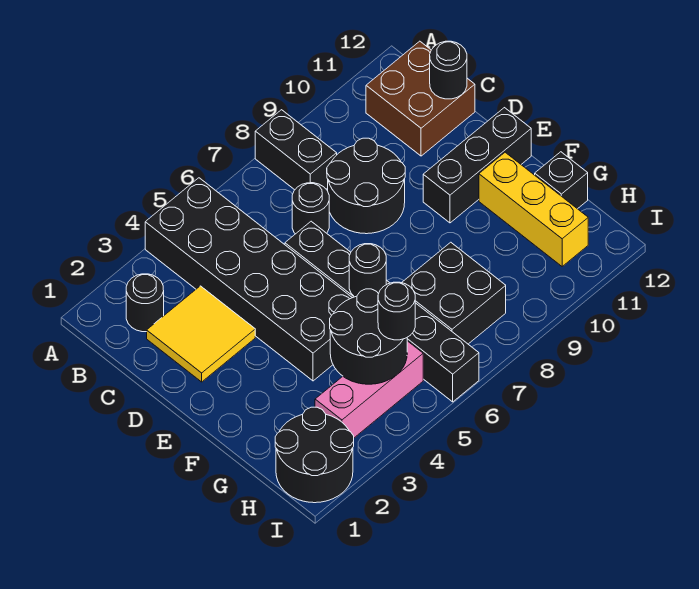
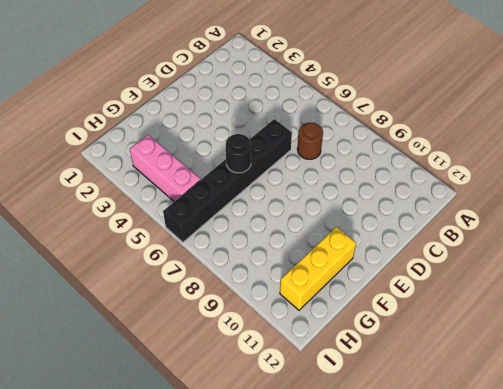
brown round brick C7 level 1 -> black round brick C7 level 1
none -> black brick A4:F5 level 1
none -> black brick A8:B8 level 1
none -> black round brick B2 level 1

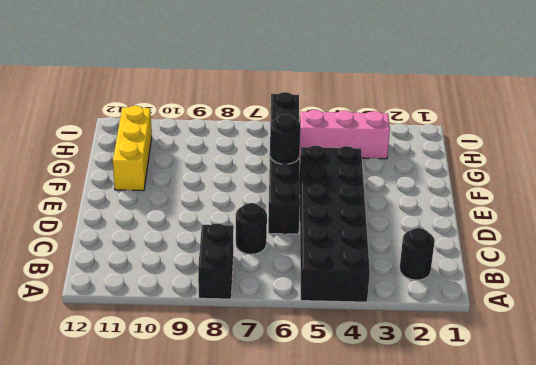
none -> brown brick B11:C12 level 1
none -> yellow tile C2:D3 level 1
none -> black round brick C8:D9 level 1

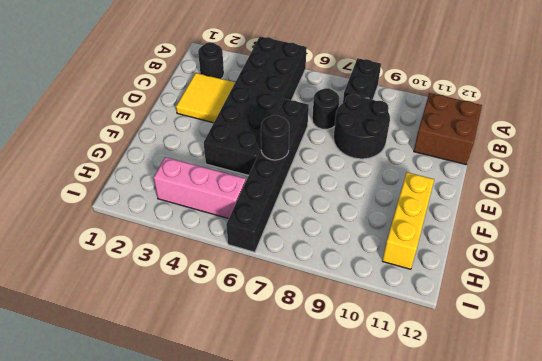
none -> black brick E10:E12 level 1
none -> black brick G7:H8 level 1
none -> black brick G12 level 1

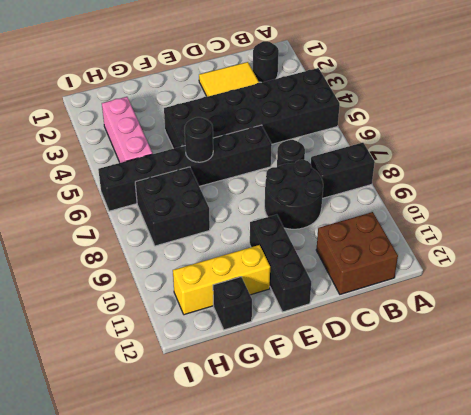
none -> black round brick H1:I2 level 1
none -> black round brick C12 level 2
none -> black round brick G4:H5 level 2

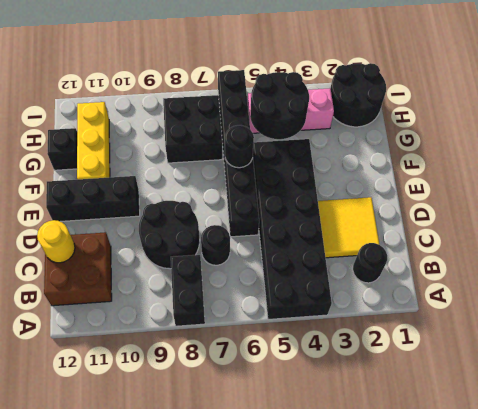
yellow round brick C12 level 2 -> black round brick C12 level 2
none -> black round brick H5 level 3

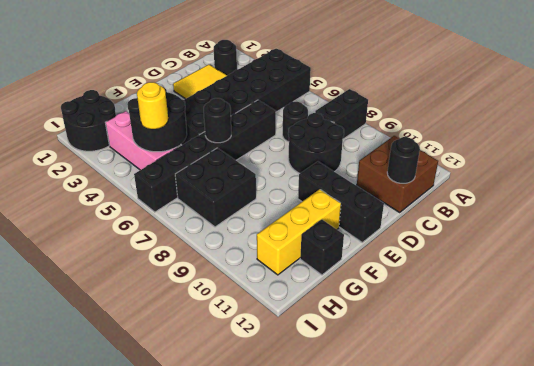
yellow round brick H5 level 3 -> black round brick H5 level 3

